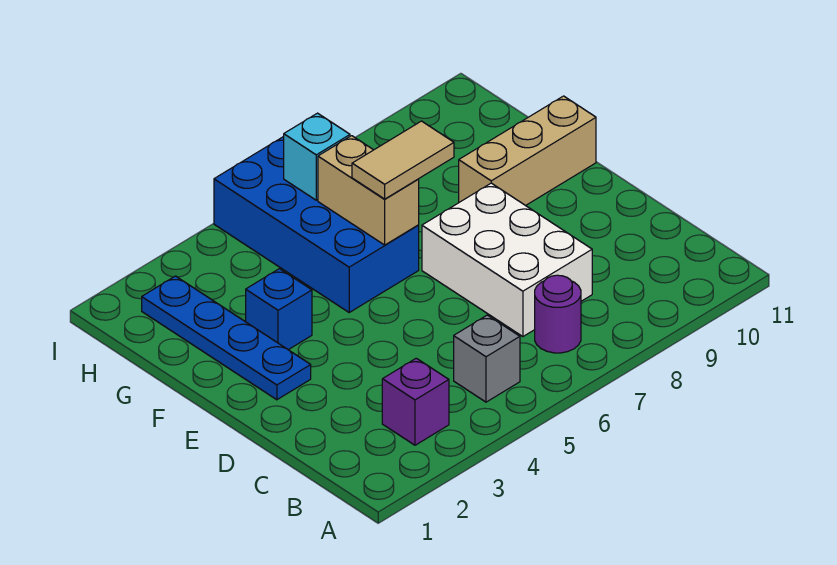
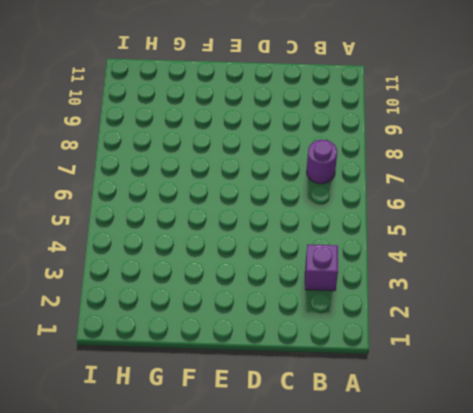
none -> grey brick B5 level 1
none -> white brick C7:E8 level 1

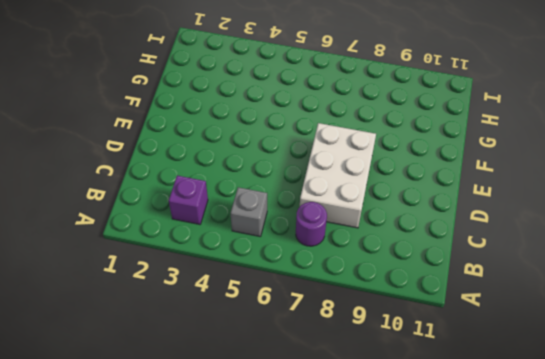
none -> blue plate E2:H2 level 1
none -> blue brick F3 level 1

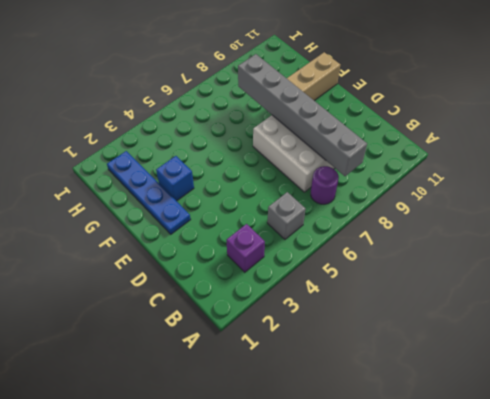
grey brick B8:G8 level 2 -> none
none -> blue brick F5:I6 level 1
none -> tan brick F6:G6 level 2

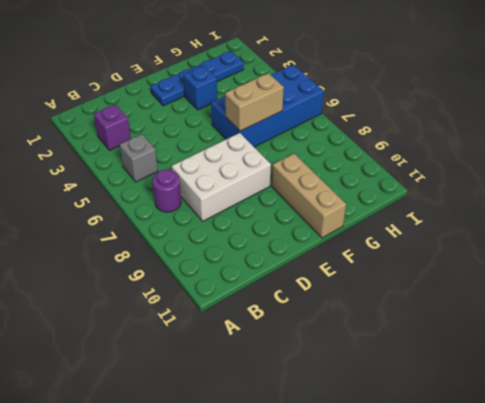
none -> cyan brick H6 level 2
none -> tan tile F6:F7 level 3

